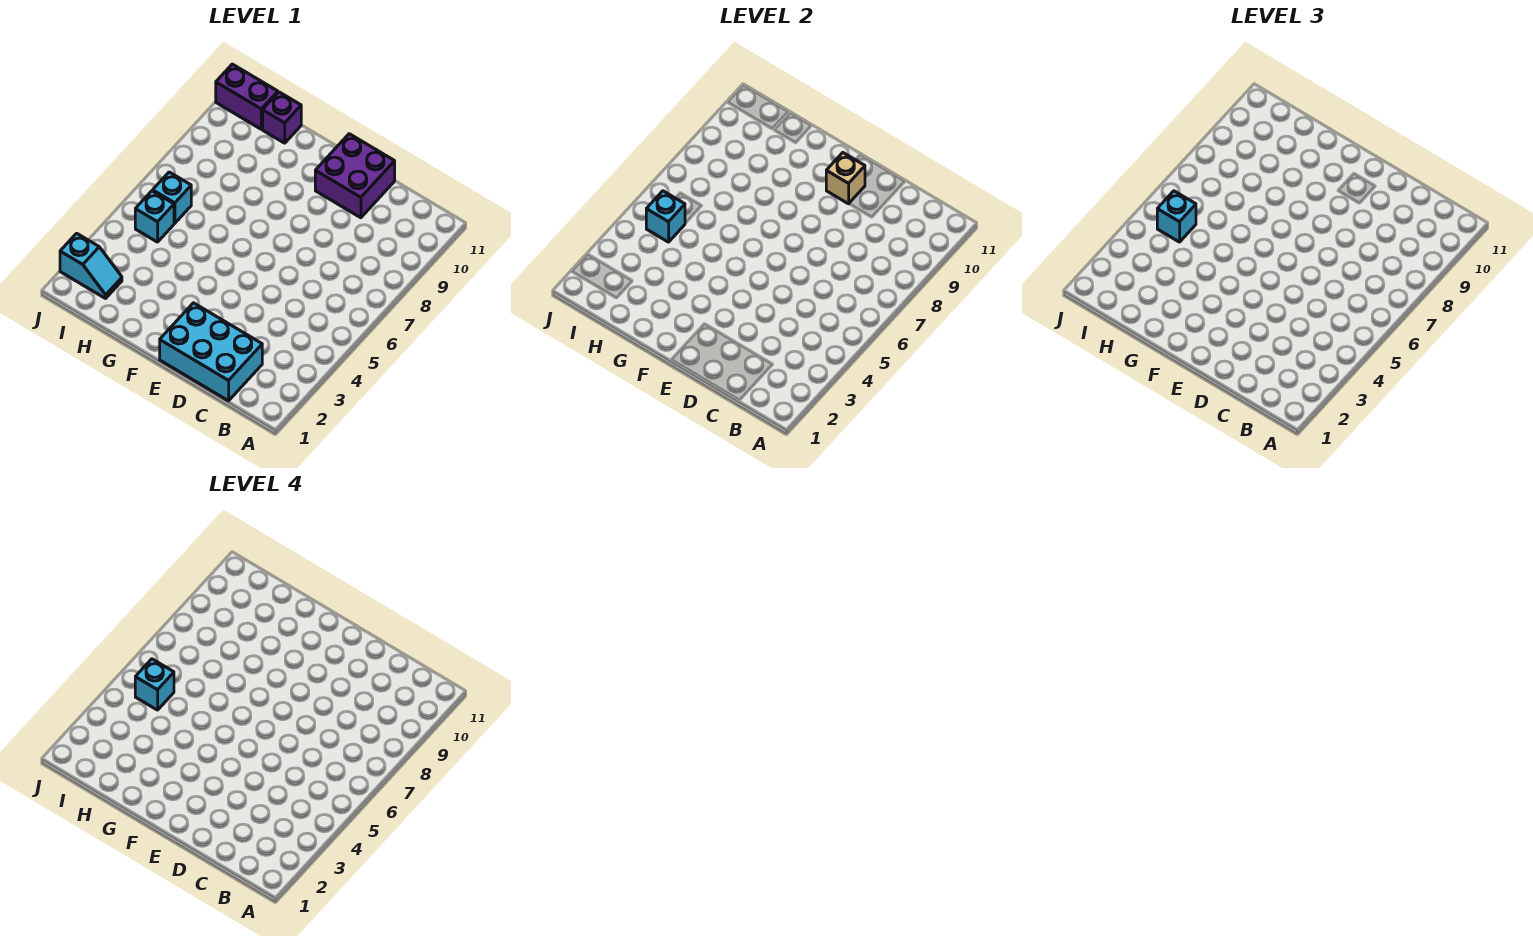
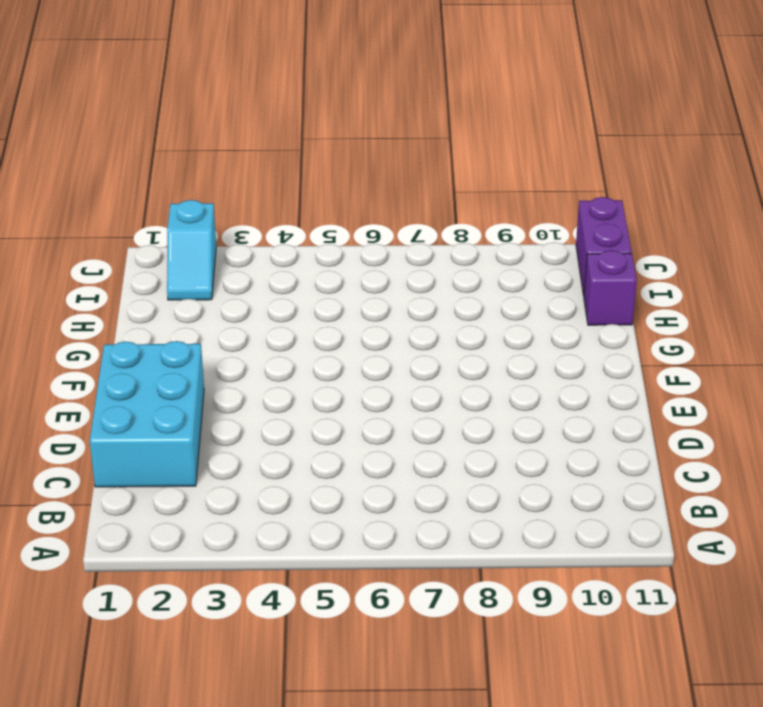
none -> purple brick D10:E11 level 1
none -> cyan brick I5 level 1

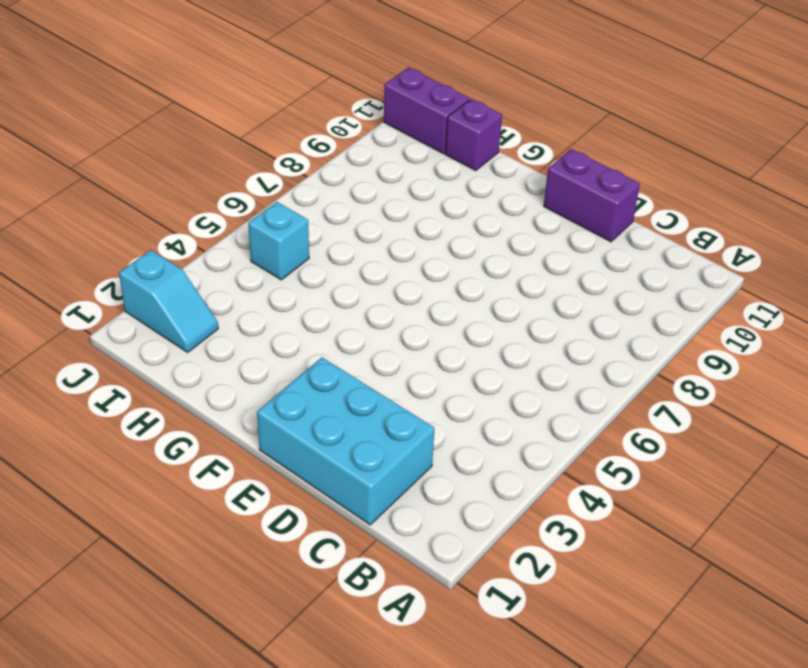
purple brick D11:E11 level 1 -> purple brick D10:E11 level 1
none -> cyan brick I6 level 1
none -> tan brick E10 level 2

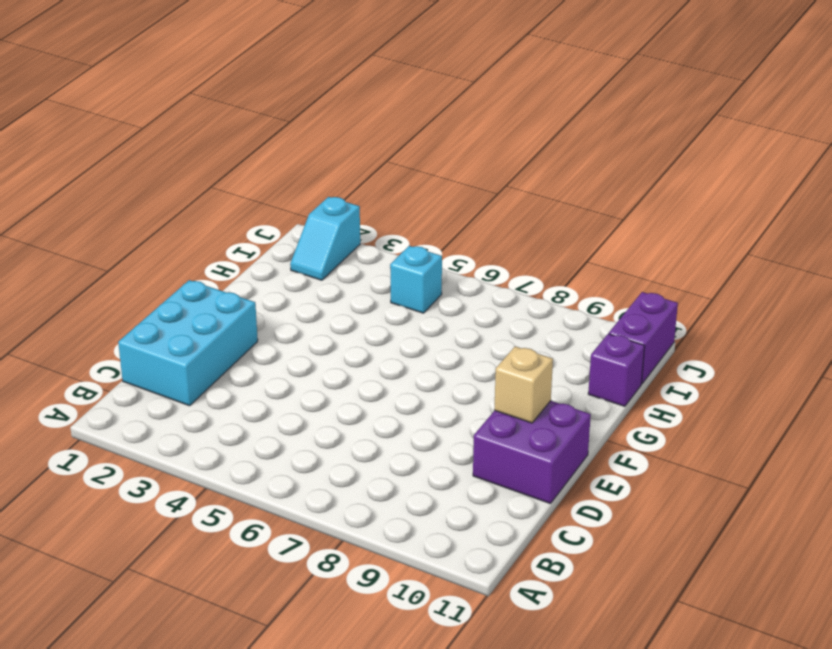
none -> cyan brick I6 level 1
none -> cyan brick I5 level 2

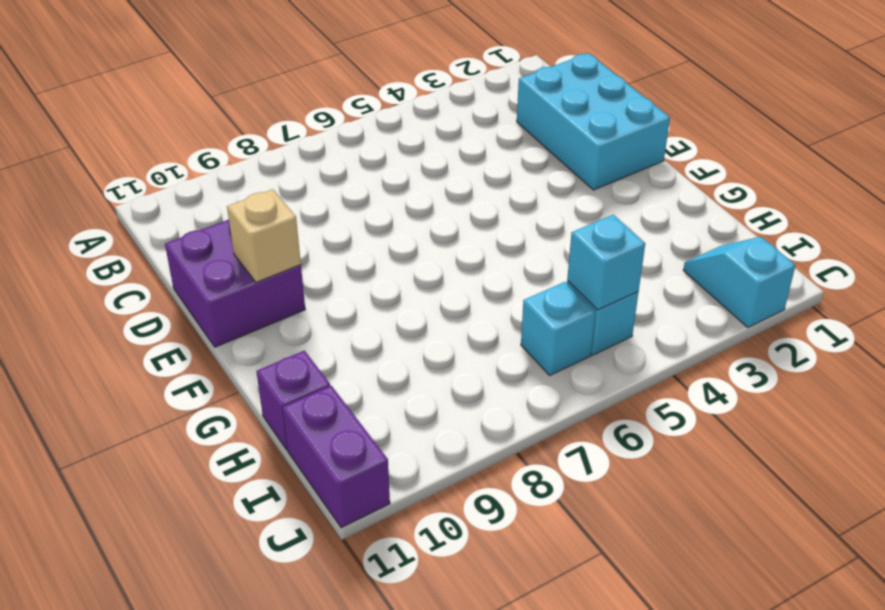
none -> cyan brick I5 level 3
none -> cyan brick I5 level 4

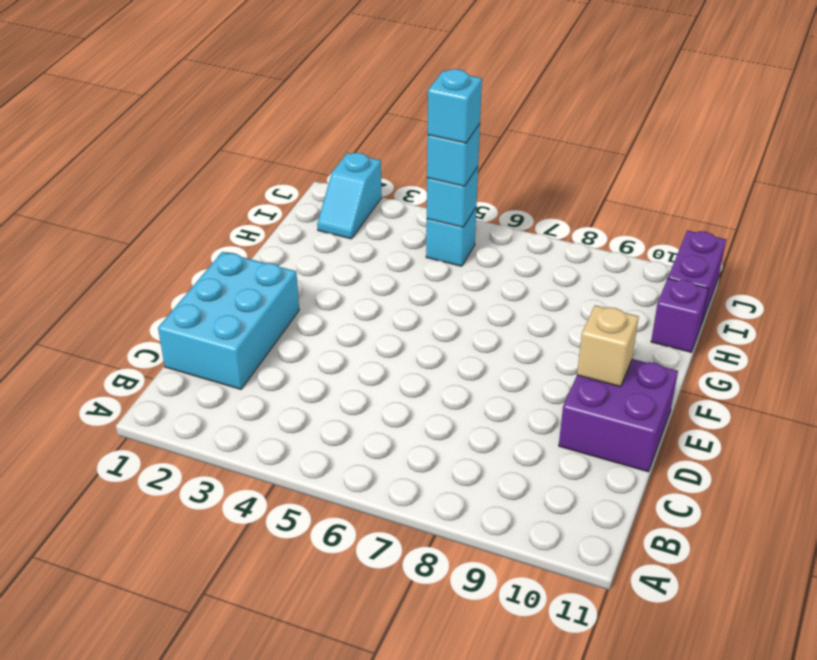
none -> cyan brick I6 level 1

